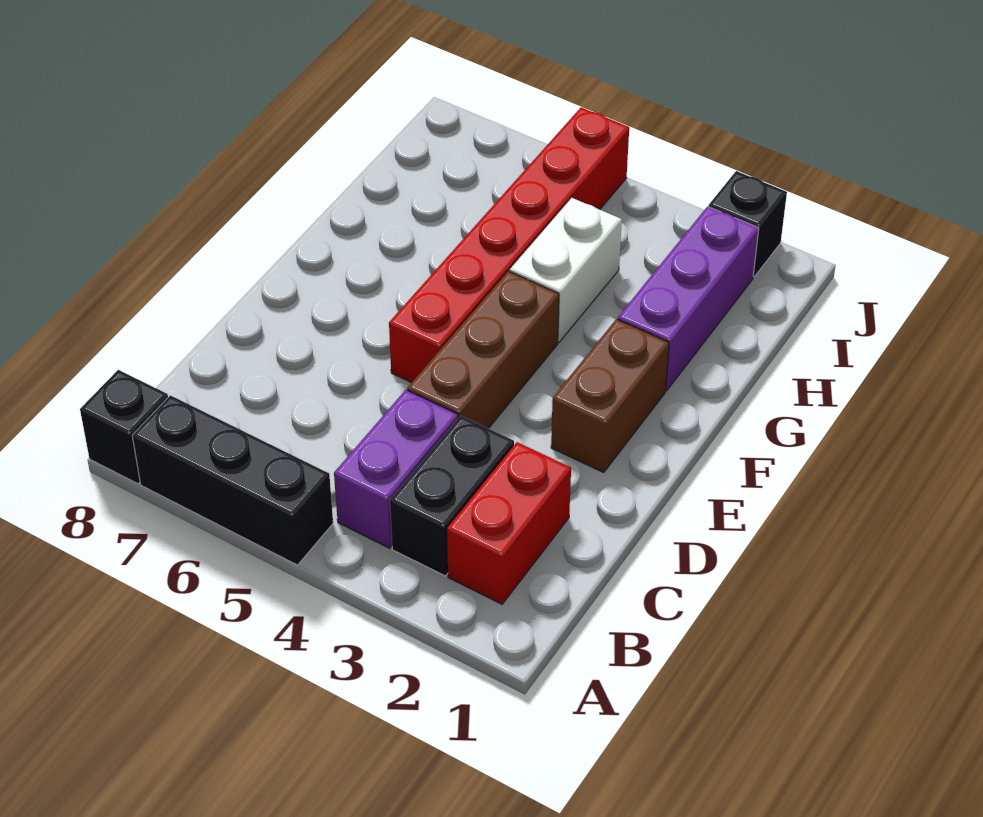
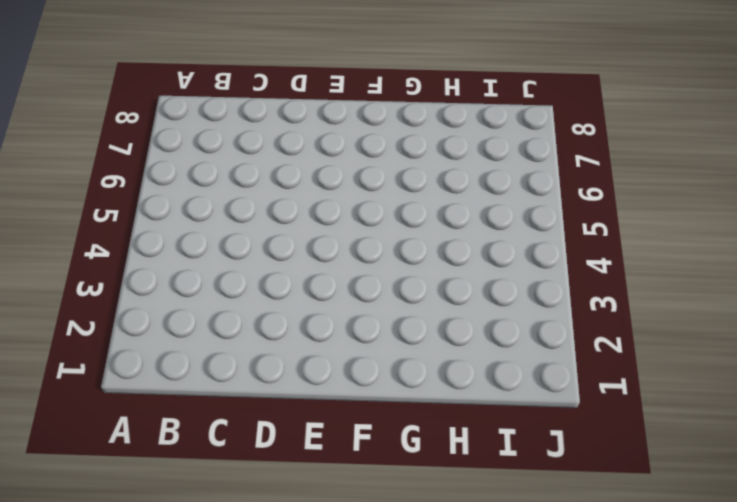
none -> black brick A5:A7 level 1
none -> black brick A8 level 1

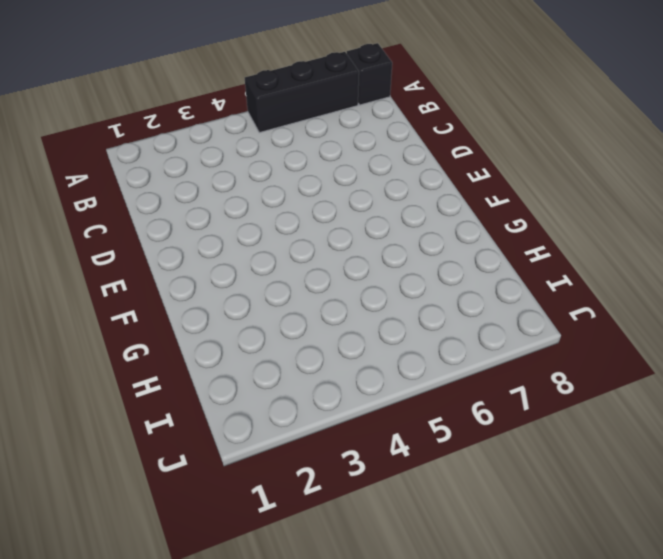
none -> red brick B2:C2 level 1
none -> black brick B3:C3 level 1

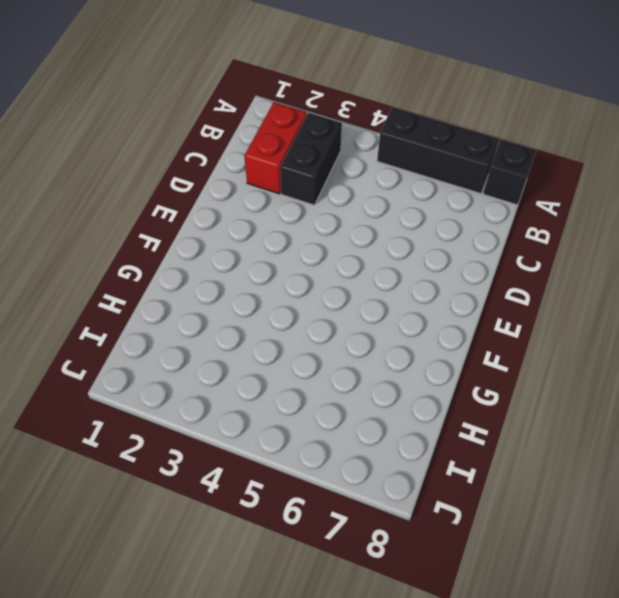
none -> purple brick B4:C4 level 1
none -> brown brick D4:F4 level 1

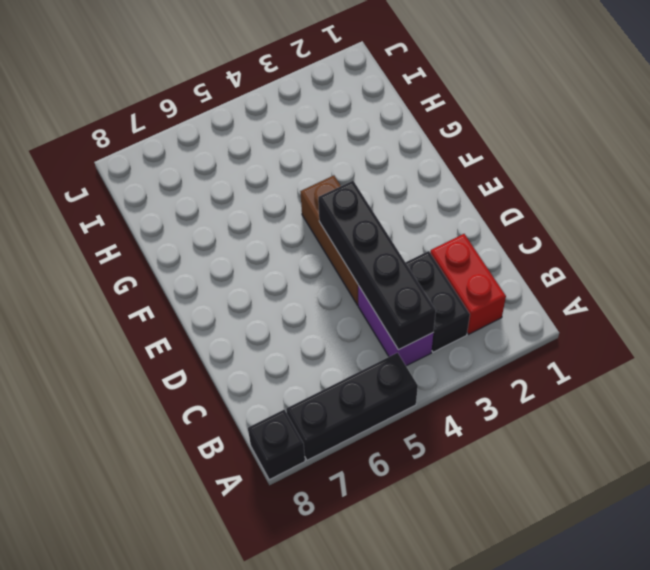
black brick B4:E4 level 2 -> none
none -> brown brick E2:F2 level 1
none -> red brick E5:J5 level 1

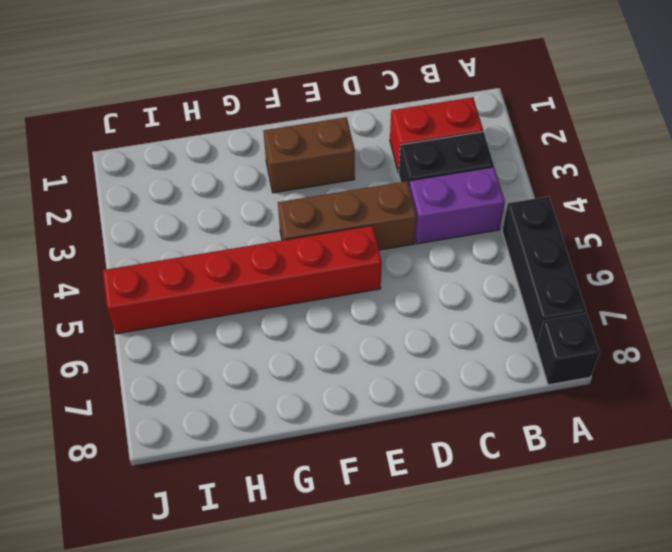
none -> purple brick G2:I2 level 1
none -> white brick G4:H4 level 1

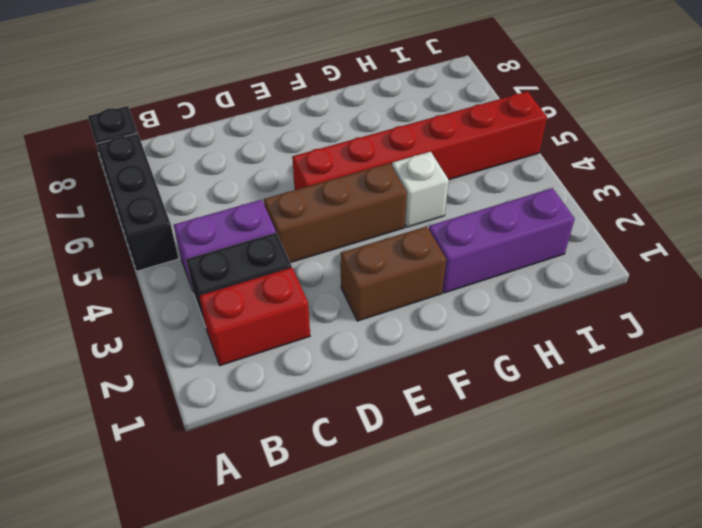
white brick G4 level 1 -> white brick G4:H4 level 1
none -> black brick J2 level 1

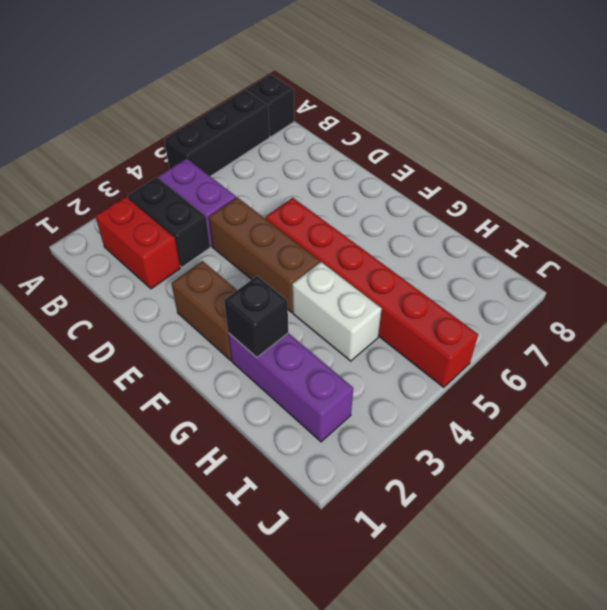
black brick G2 level 2 -> black brick J2 level 1

